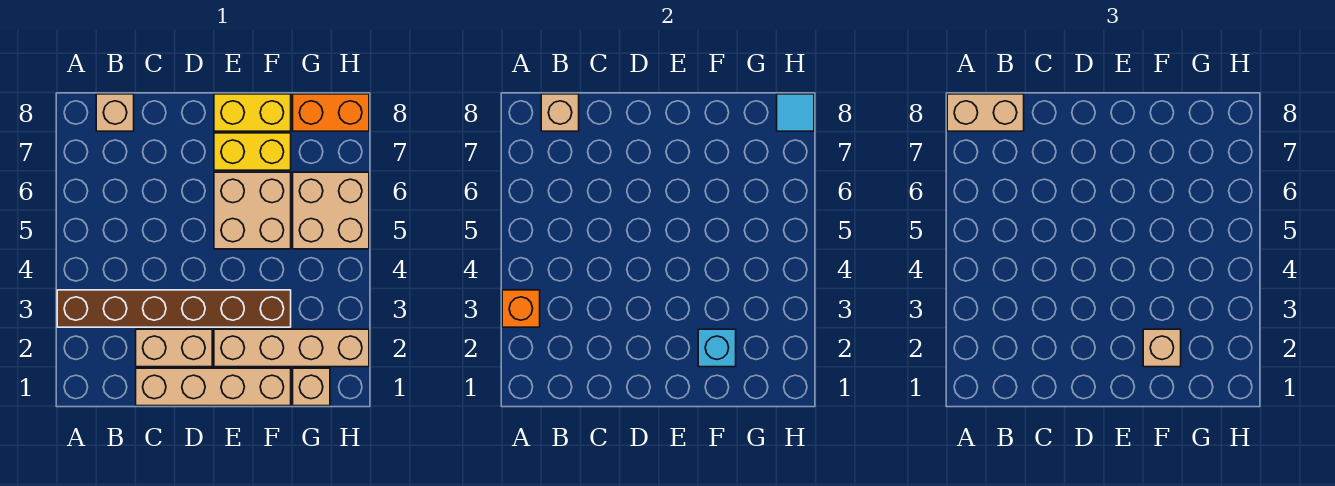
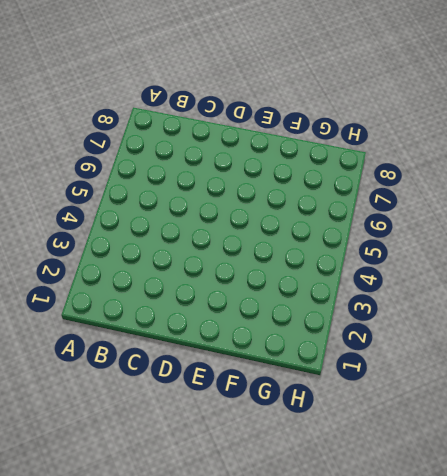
none -> brown brick A3:F3 level 1
none -> tan brick B8 level 1
none -> tan brick C1:F1 level 1

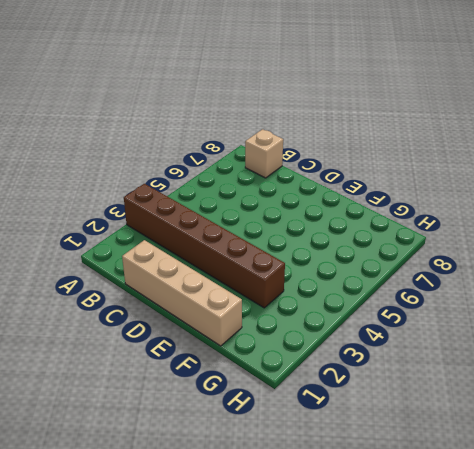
none -> tan brick C2:D2 level 1
none -> tan brick E2:H2 level 1
none -> tan brick E5:F6 level 1

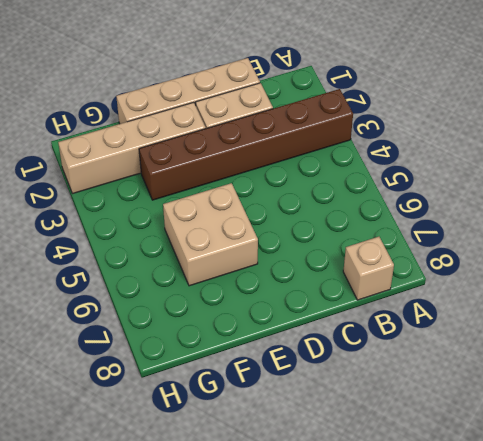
none -> yellow brick E7:F7 level 1
none -> yellow brick E8:F8 level 1
none -> tan brick G1 level 1

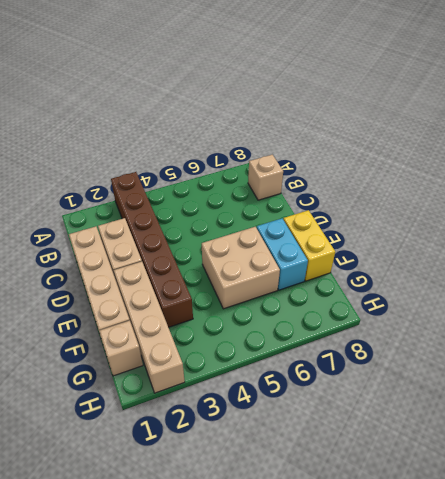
cyan brick E7:F7 level 1 -> yellow brick E7:F7 level 1
none -> tan brick G5:H6 level 1
none -> orange brick G8:H8 level 1
none -> orange brick A3 level 2

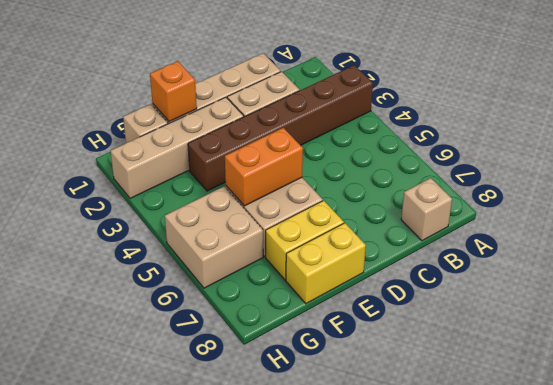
orange brick E5:F5 level 2 -> orange brick G8:H8 level 1
orange brick F1 level 2 -> orange brick A3 level 2
none -> tan brick B8 level 2
none -> cyan brick F2 level 2
none -> cyan tile H8 level 2

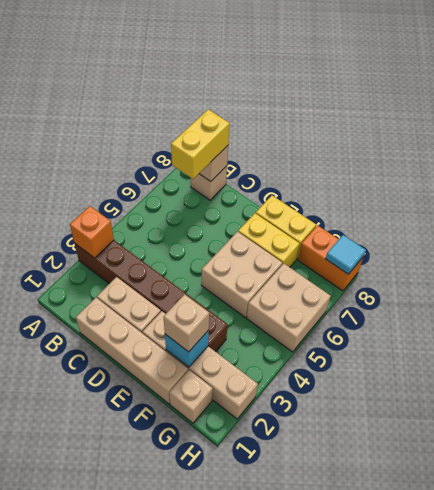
yellow brick B7:B8 level 3 -> tan brick A8:B8 level 3

